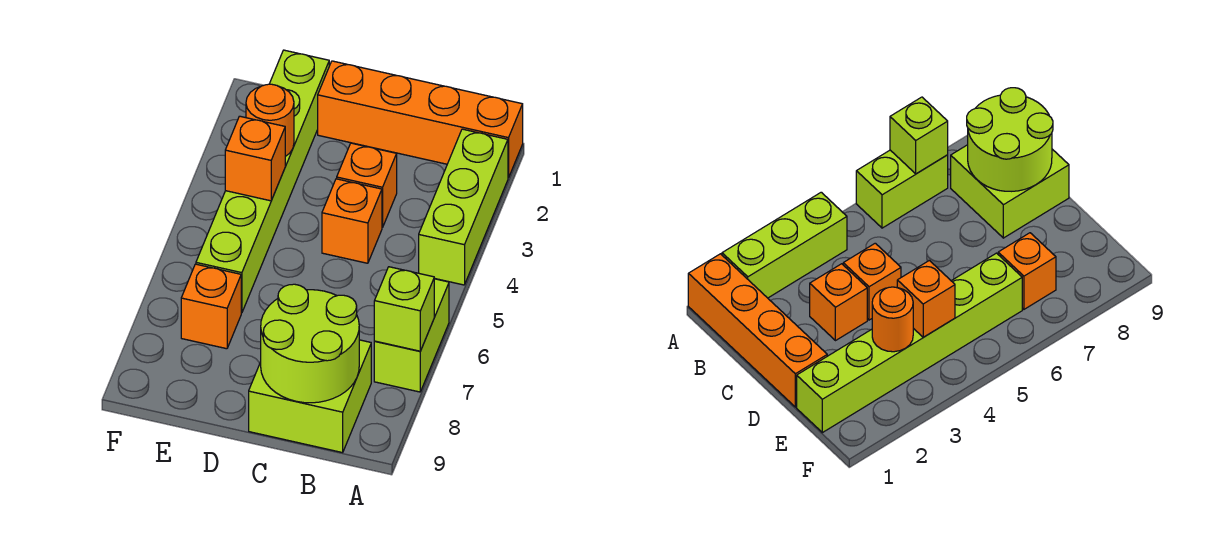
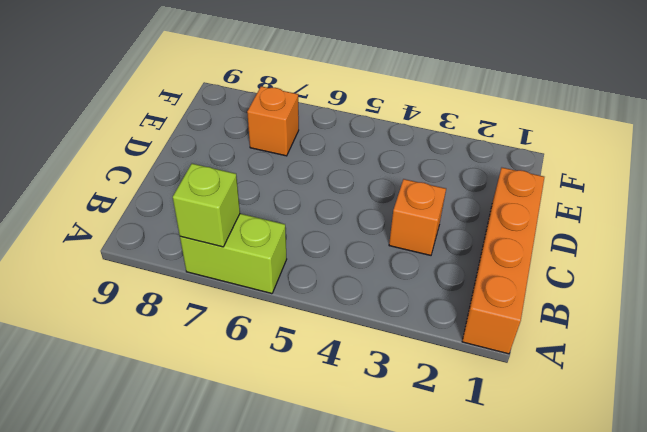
none -> lime brick A2:A4 level 1
none -> lime brick B8:C9 level 1
none -> orange brick C4 level 1

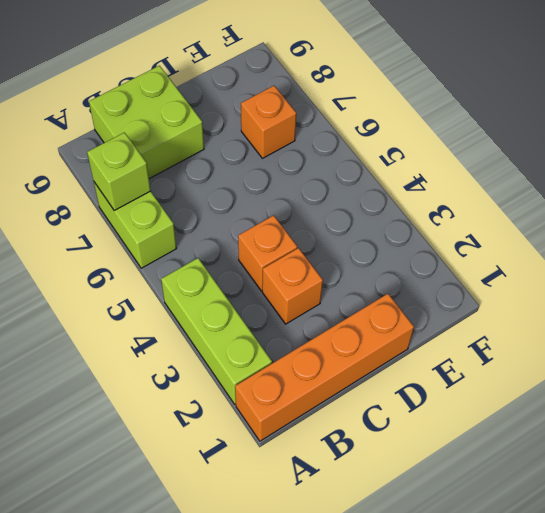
none -> lime brick E1:E6 level 1
none -> lime round brick B8:C9 level 2
none -> orange round brick E3 level 2

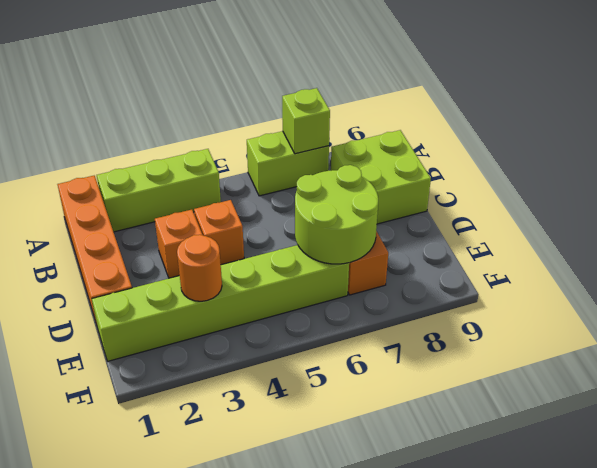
lime round brick D6:E7 level 2 -> lime round brick B8:C9 level 2
none -> orange brick E4 level 2

